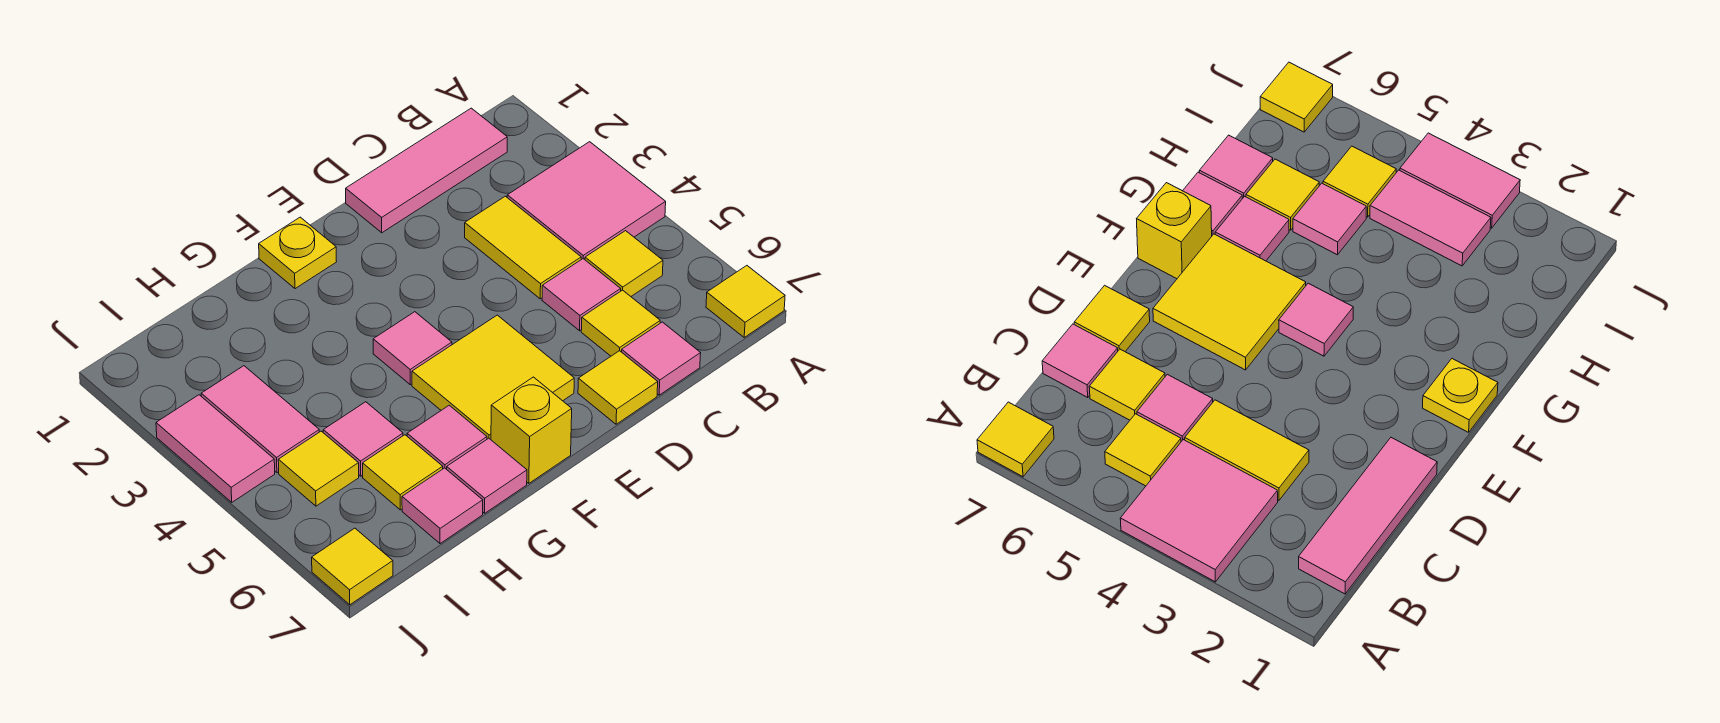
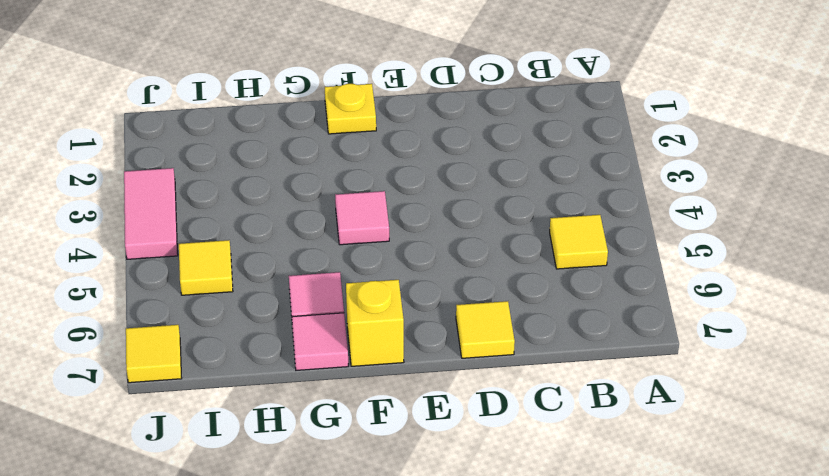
none -> pink tile A3:B4 level 1
none -> yellow tile A7 level 1
none -> pink tile B1:D1 level 1

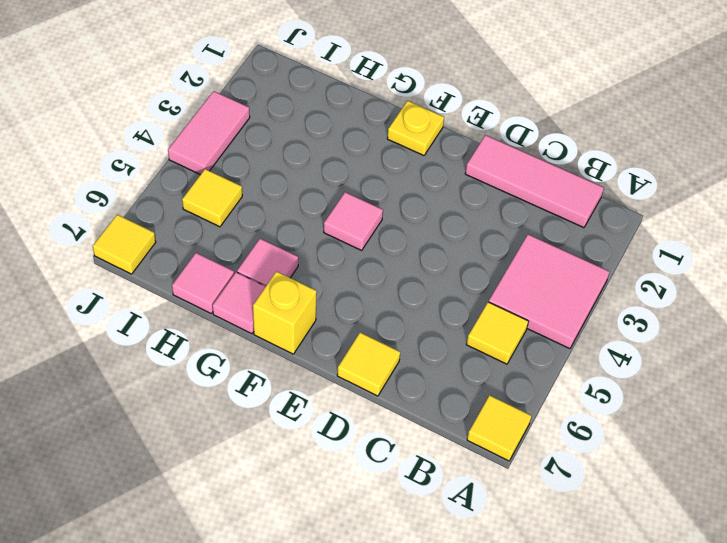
none -> yellow tile C3:C4 level 1
none -> pink tile C5 level 1
none -> yellow tile C6 level 1

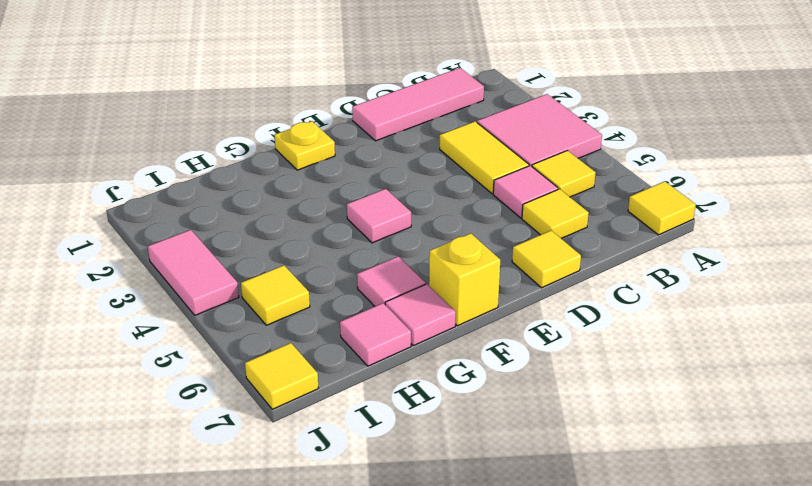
none -> pink tile C7 level 1
none -> yellow tile E5:F6 level 1
none -> pink tile H5 level 1

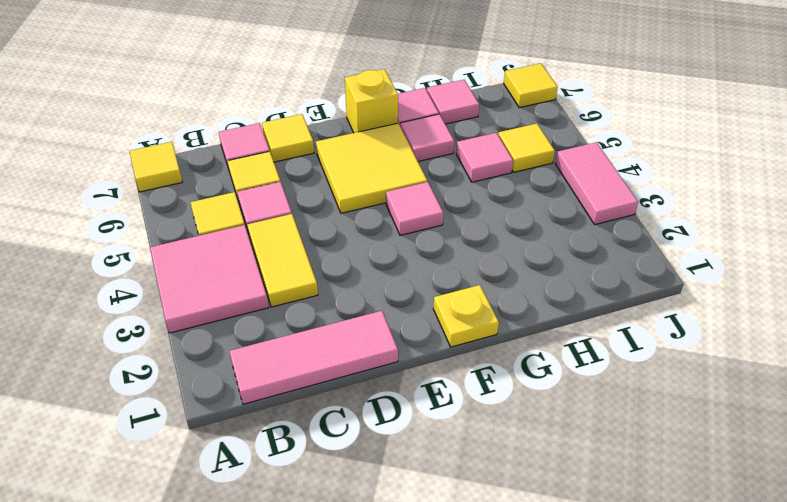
none -> yellow tile H6 level 1
none -> pink tile I3:I4 level 1

